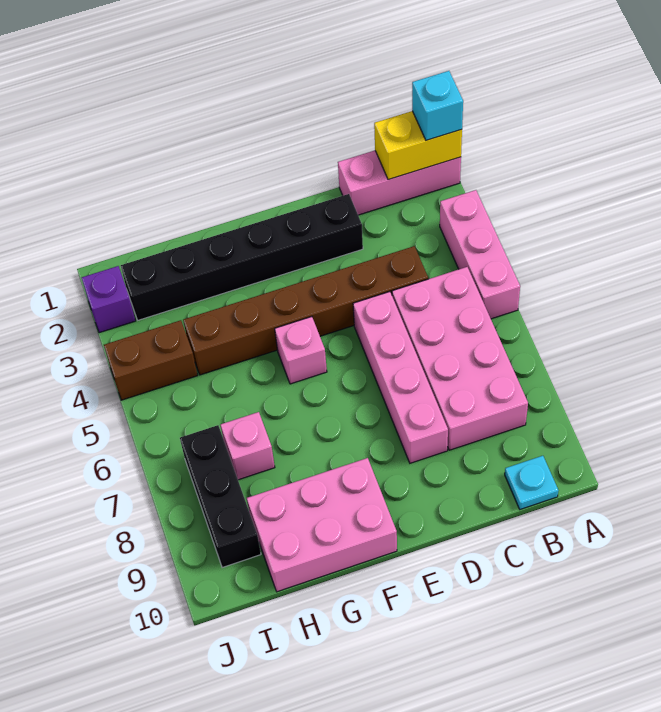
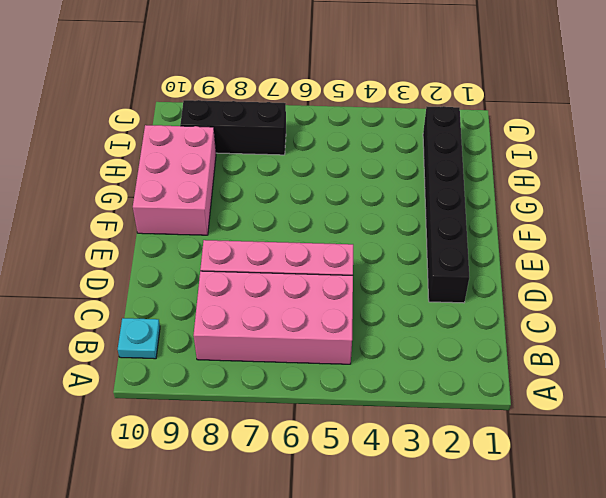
none -> pink brick A1:C1 level 1
none -> pink brick A3:A5 level 1
none -> brown brick C4:H4 level 1

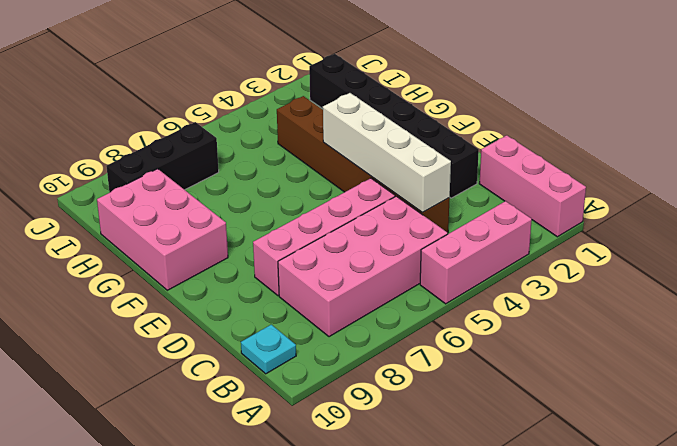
white brick C4:F4 level 2 -> none
none -> pink brick F5 level 1
none -> pink brick H7 level 1
none -> brown brick I4:J4 level 1

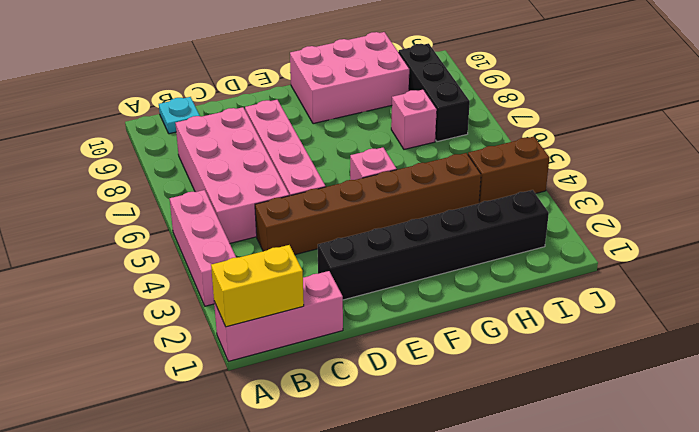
none -> purple brick J2 level 1
none -> cyan brick A1 level 3

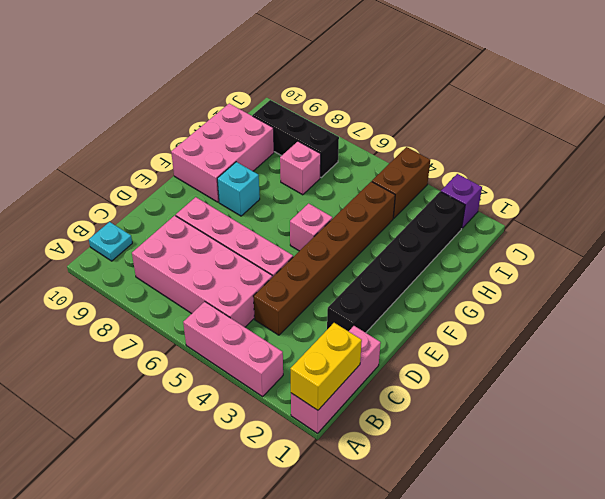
cyan brick F8 level 1 -> cyan brick A1 level 3

